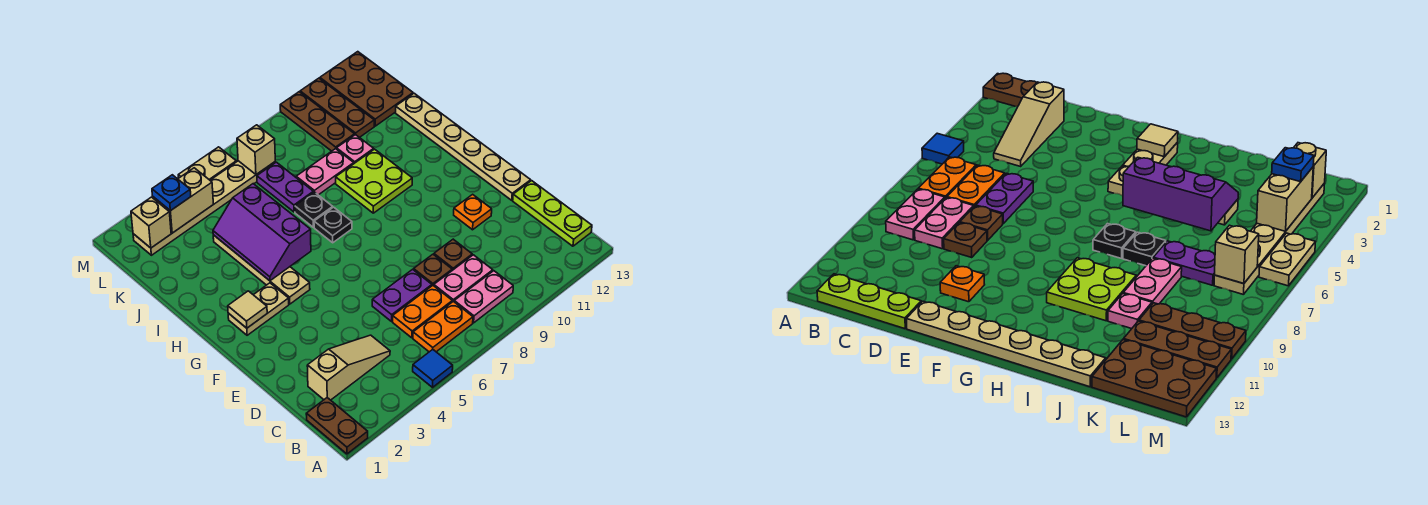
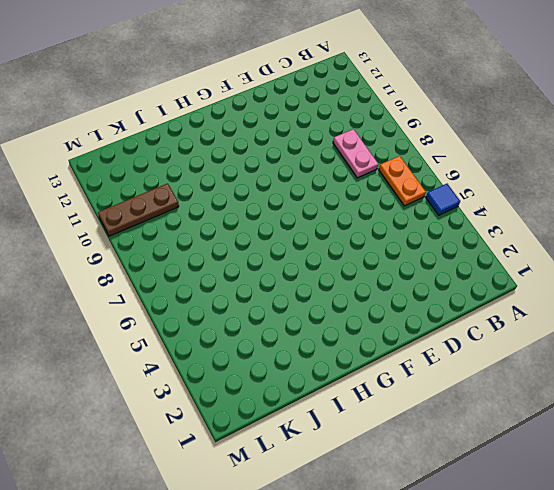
none -> brown plate A1:B1 level 1
none -> pink plate B8:B9 level 1
none -> lime plate B13:D13 level 1
none -> tan slope C2:C4 level 1 top 2

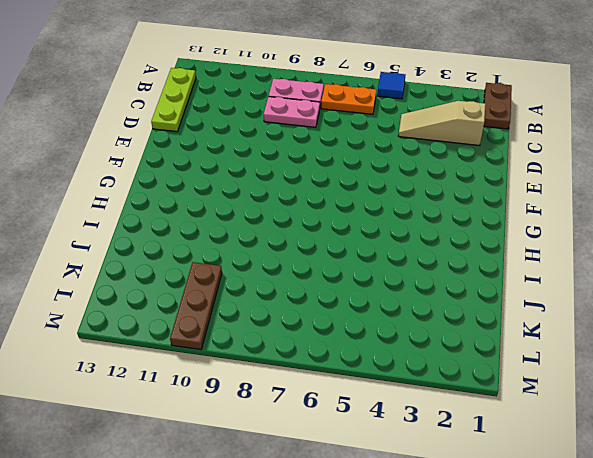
none -> orange plate C6:C7 level 1
none -> purple plate D6:D7 level 1
none -> brown plate D8 level 1
none -> brown plate D9 level 1

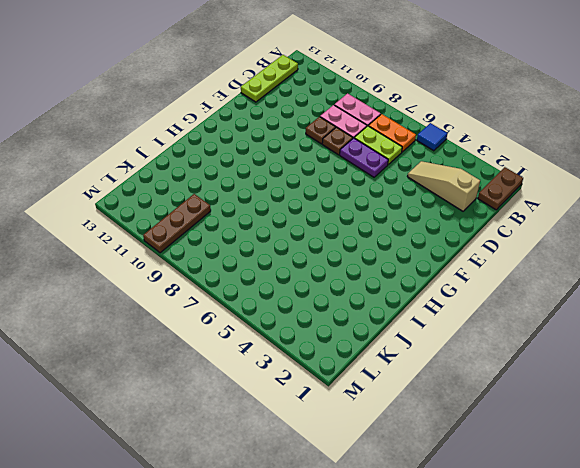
lime plate C6:C7 level 1 -> orange plate C6:C7 level 1
none -> orange plate E11 level 1
none -> tan plate E13:J13 level 1
none -> tan plate G2:G3 level 1
none -> tan plate G4:J4 level 1

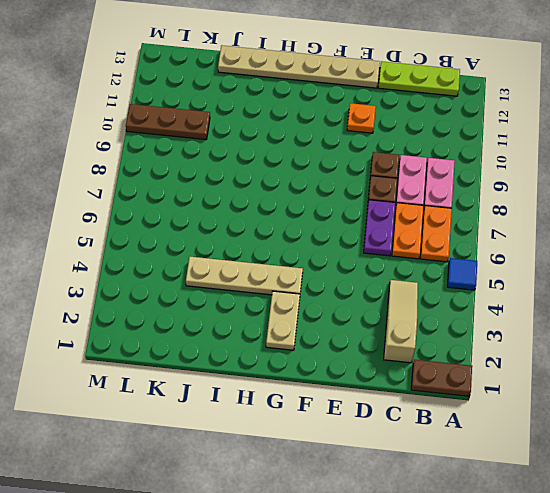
none -> black plate H7 level 1
none -> lime plate H9:I10 level 1
none -> black plate I7 level 1
none -> purple plate J7:K7 level 1

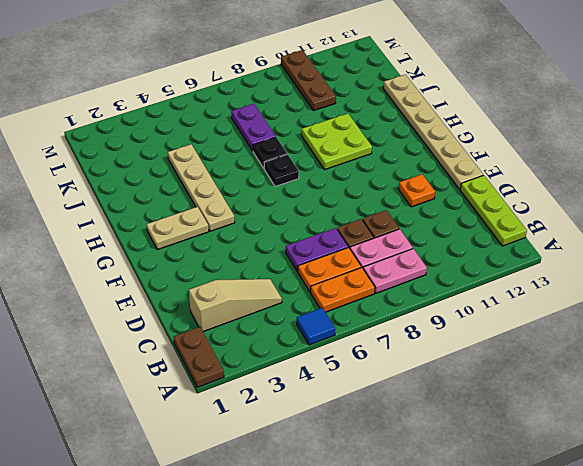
none -> pink plate J8:J9 level 1
none -> pink plate J10 level 1
none -> brown plate K11:M11 level 1
none -> brown plate K12:M13 level 1

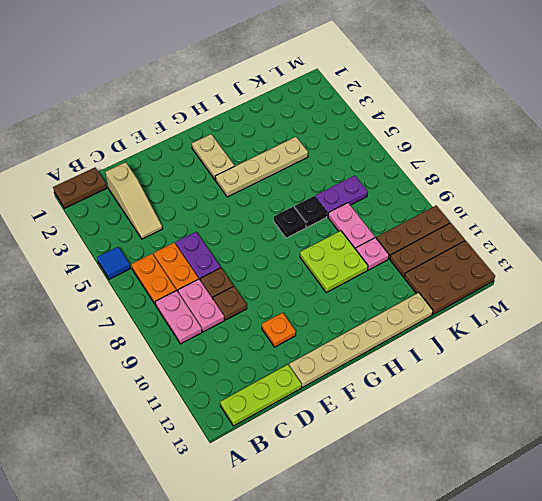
none -> tan plate L2:L7 level 1
none -> tan plate M5:M6 level 1
none -> tan tile G2 level 2
none -> purple slope H4:J5 level 2 top 5

